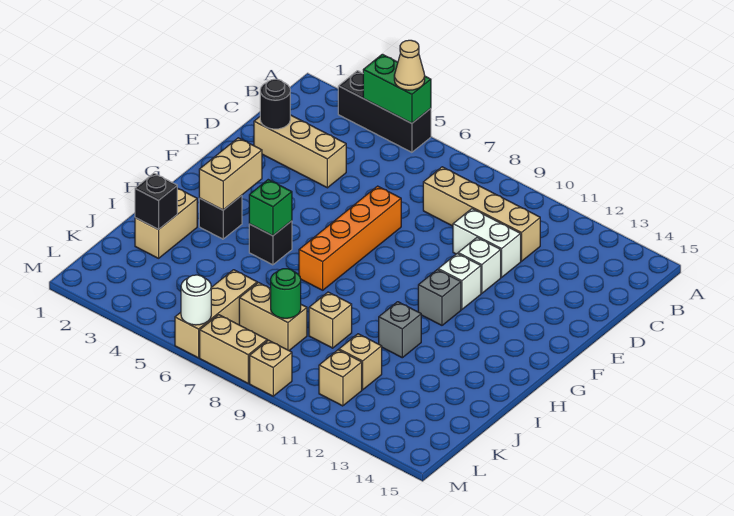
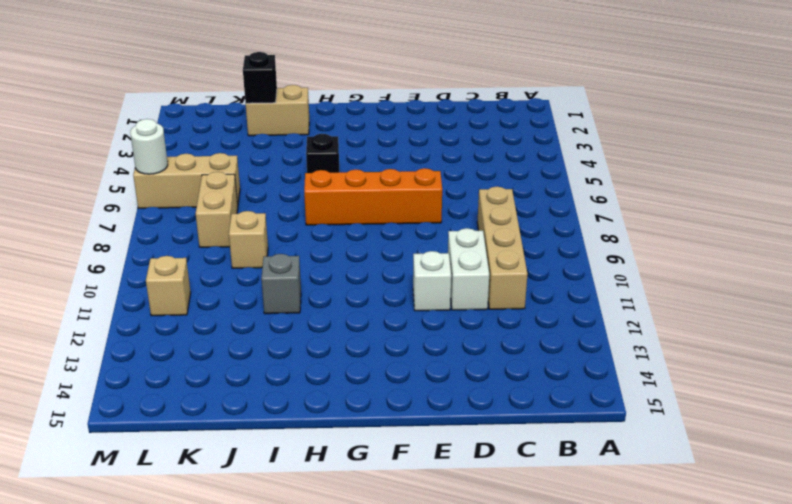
none -> black brick A3:A5 level 1
none -> tan brick D2:D4 level 1
none -> white brick F11 level 1

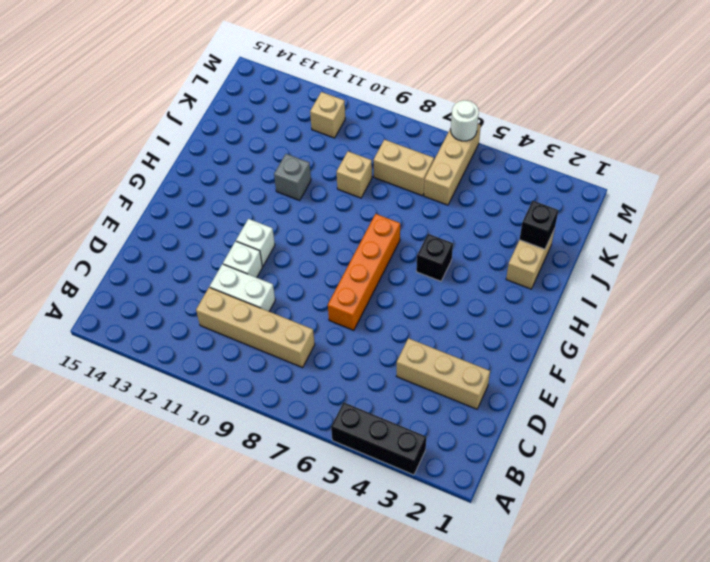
none -> grey brick G11 level 1
none -> black brick H3 level 1
none -> tan brick K11 level 1

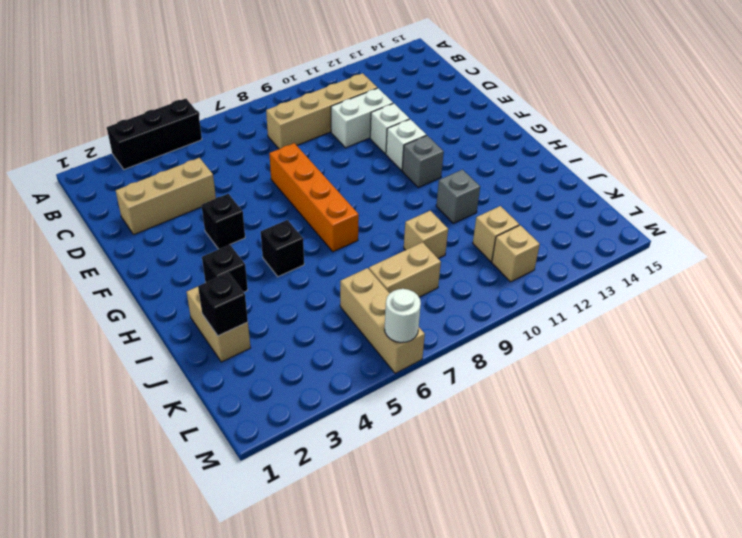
black brick F4 level 1 -> none
none -> tan brick M7:M8 level 1
none -> tan brick M9 level 1
none -> green brick A4:A5 level 2

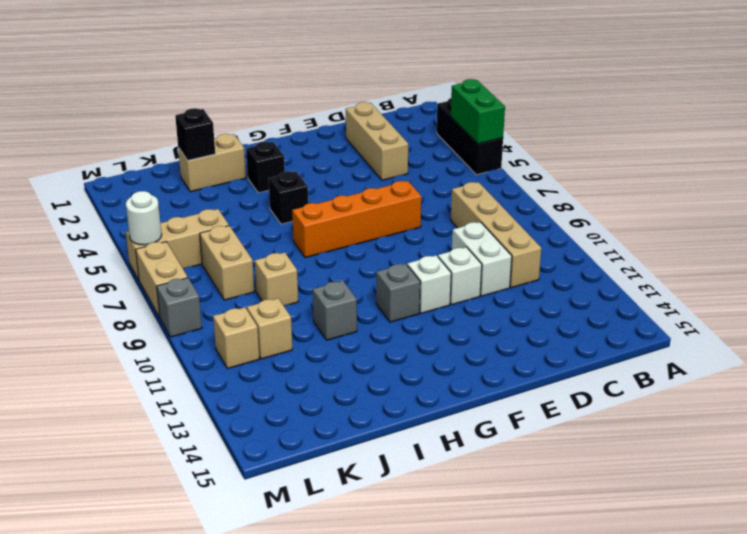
grey brick M9 level 1 -> tan brick M9 level 1
none -> black round brick D2 level 2
none -> tan brick G3:H3 level 2
none -> green brick H5 level 2

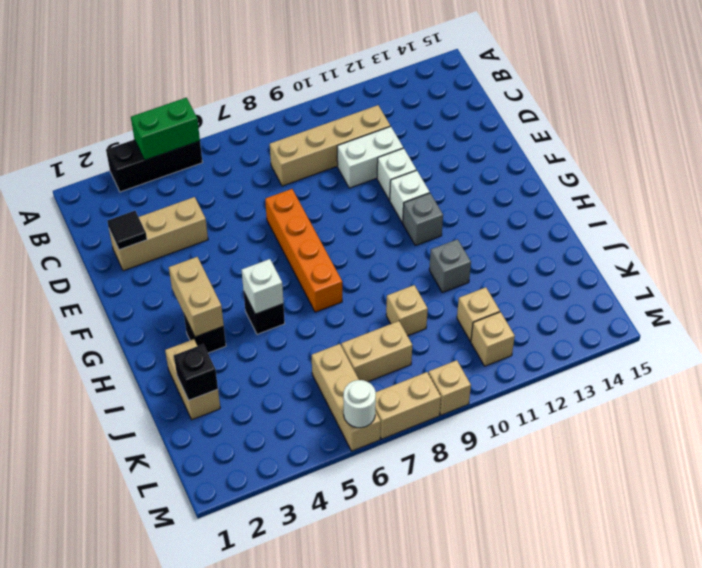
black tile D2 level 2 -> black round brick D2 level 2
white brick H5 level 2 -> green brick H5 level 2
none -> green round brick K8 level 2
none -> tan cone A5 level 3

